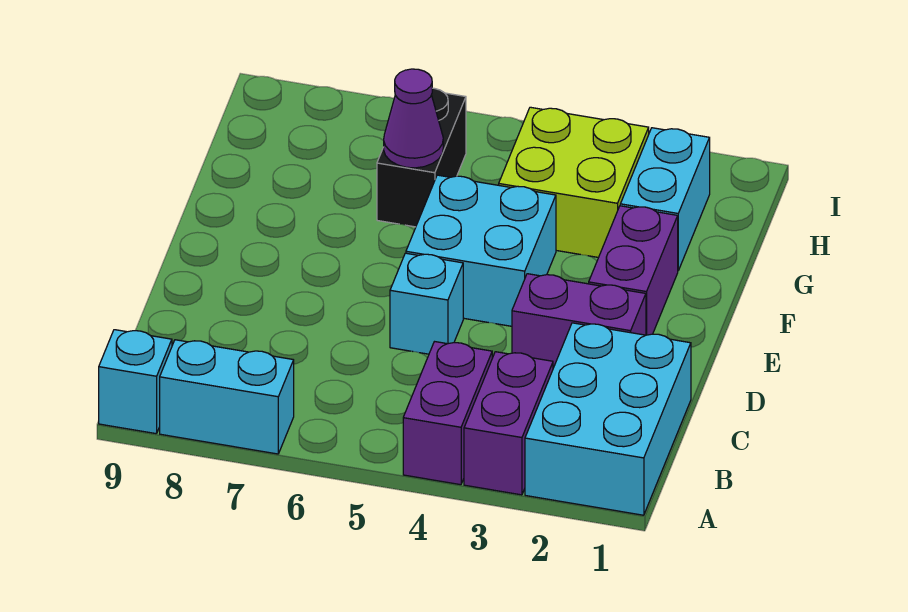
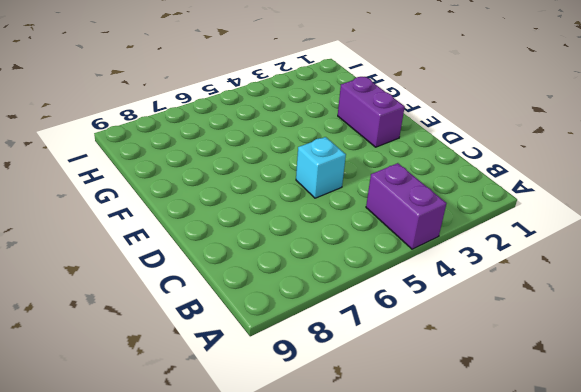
none -> cyan brick A1:C2 level 1
none -> purple brick A3:B3 level 1
none -> cyan brick A7:A8 level 1

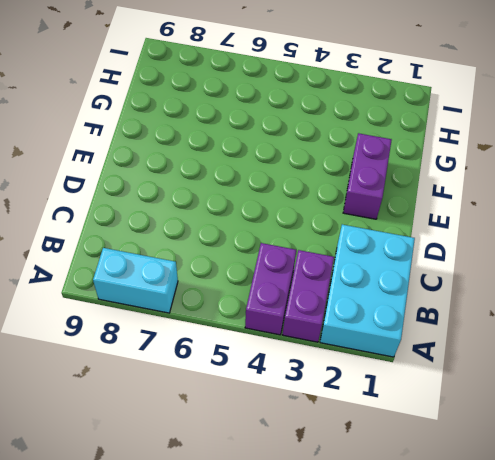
none -> cyan brick A9 level 1
none -> purple brick D2:D3 level 1
none -> cyan brick D5 level 1

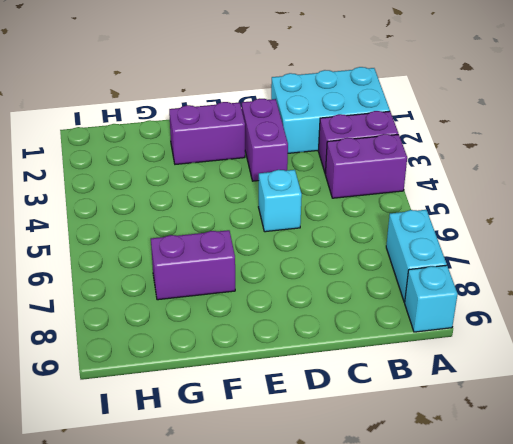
purple brick F7:G7 level 1 -> none
none -> cyan brick E4:F5 level 1
none -> cyan brick G2:H2 level 1
none -> lime brick G3:H4 level 1

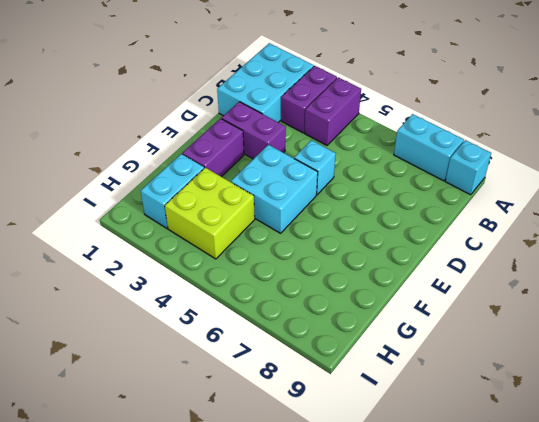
none -> black brick G6:H6 level 1
none -> purple cone G6 level 2

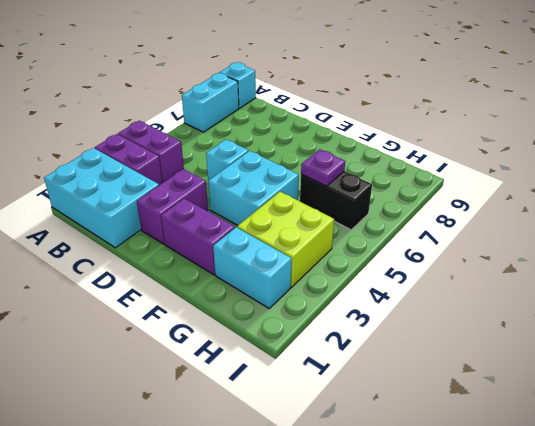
purple plate G6 level 2 -> purple cone G6 level 2

